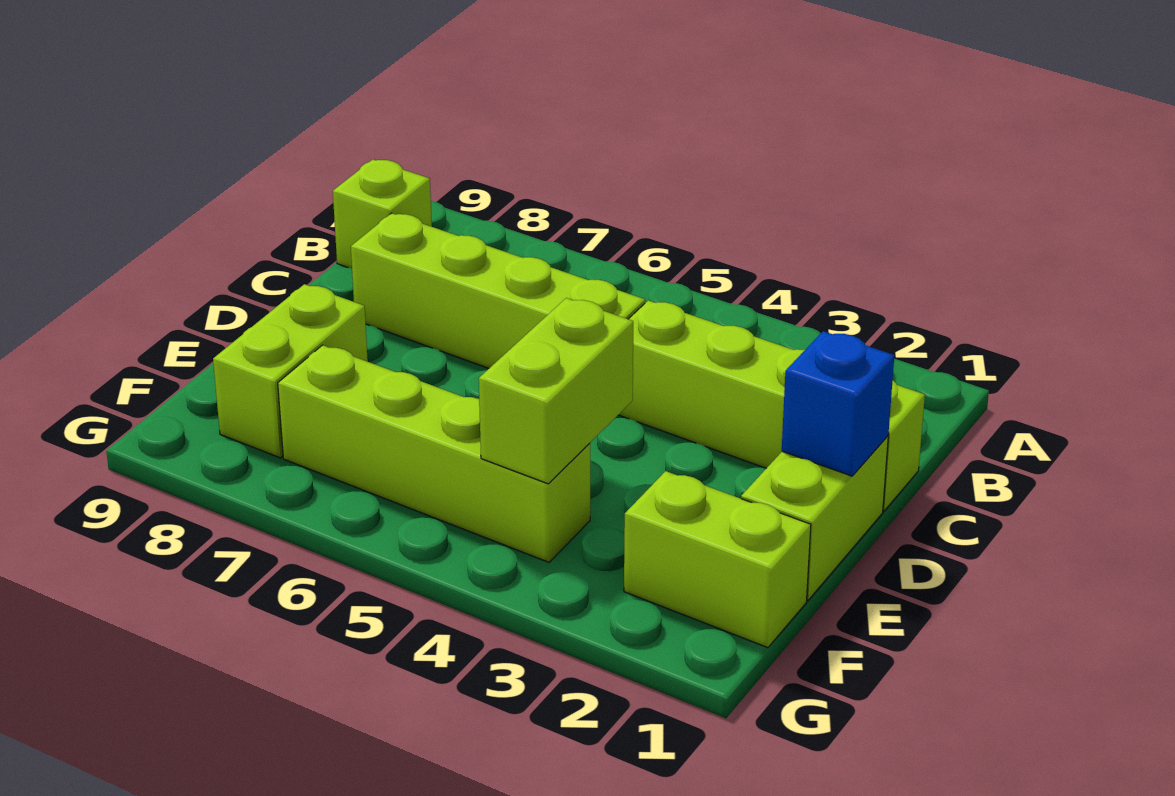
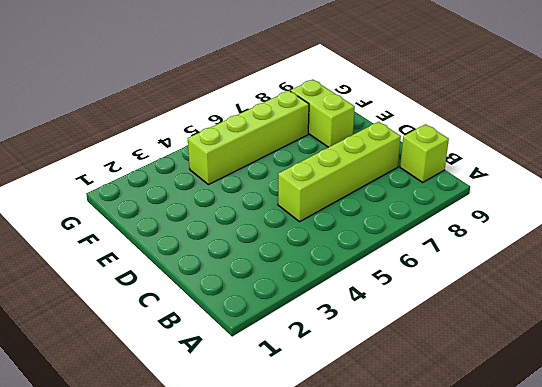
none -> lime brick C1:C4 level 1
none -> lime brick D1:E1 level 1

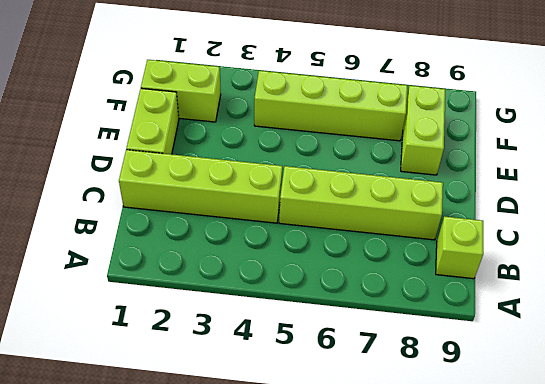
none -> blue brick D1 level 2
none -> lime brick E4:F4 level 2

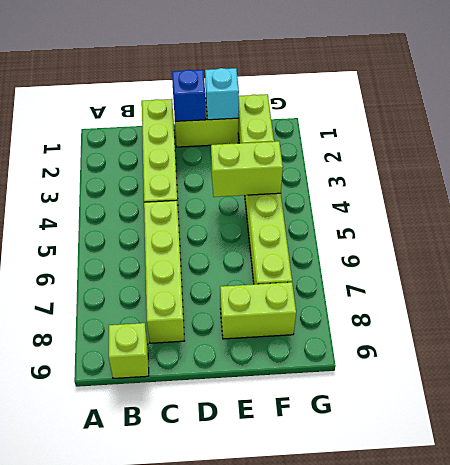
cyan brick E1 level 2 -> none

